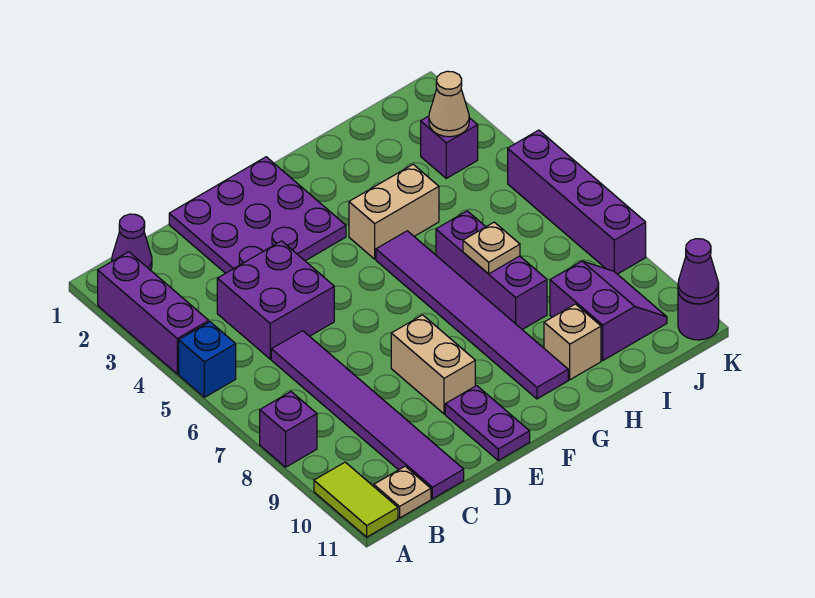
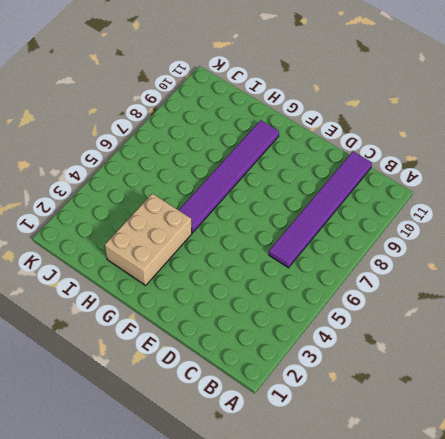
tan brick G2:H4 level 1 -> tan brick G4:H4 level 1
none -> purple brick A2:A4 level 1
none -> blue brick A5 level 1
none -> purple brick A8 level 1

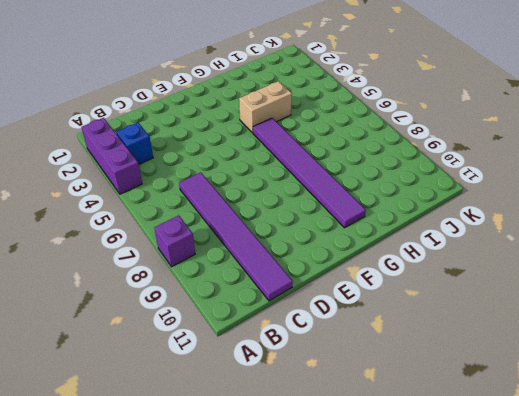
blue brick B3 level 1 -> blue brick A5 level 1
none -> lime tile A10:A11 level 1
none -> purple cone B1 level 1
none -> tan plate B11 level 1

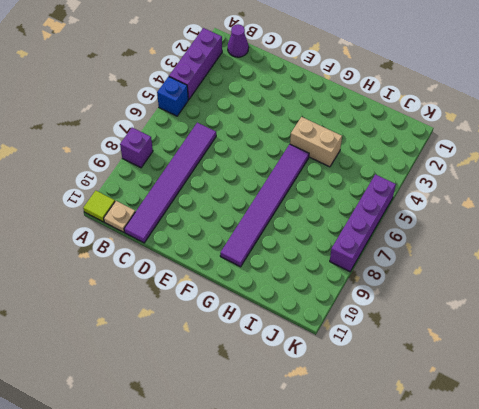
lime tile A11 level 1 -> lime tile A10:A11 level 1
none -> purple brick C4:D5 level 1
none -> purple plate D1:F3 level 1
none -> tan brick E8:E9 level 1

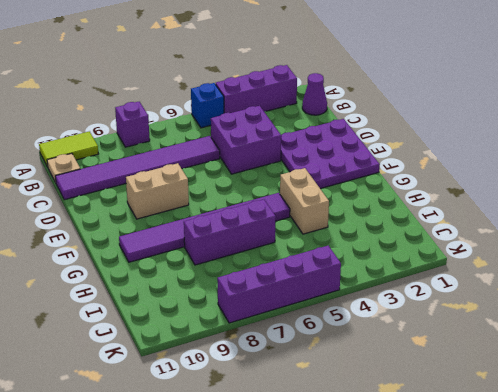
none -> purple plate E10:E11 level 1
none -> tan brick H10 level 1
none -> purple slope I9:J10 level 1 top I

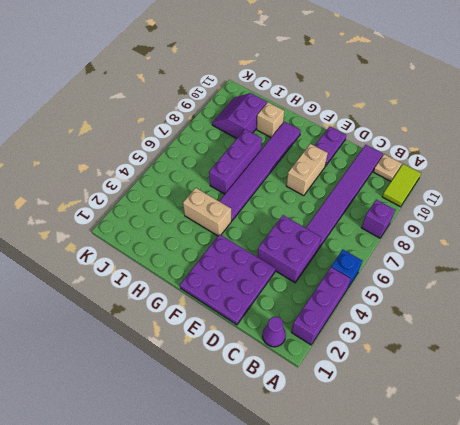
none -> purple brick J3 level 1
none -> purple brick K5:K8 level 1
none -> purple round brick K11 level 1

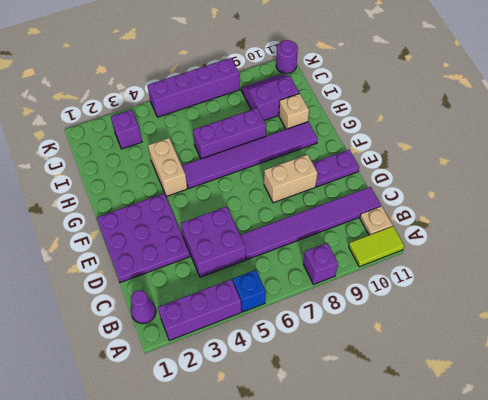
none -> tan plate H7 level 2
none -> tan cone J3 level 2
none -> purple cone K11 level 2

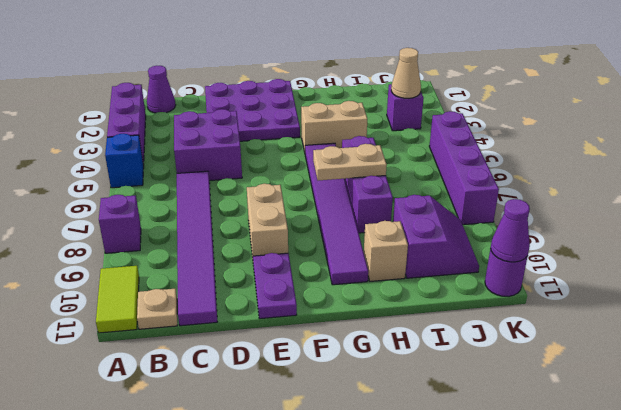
tan plate G7:H7 level 2 -> tan plate H7 level 2

